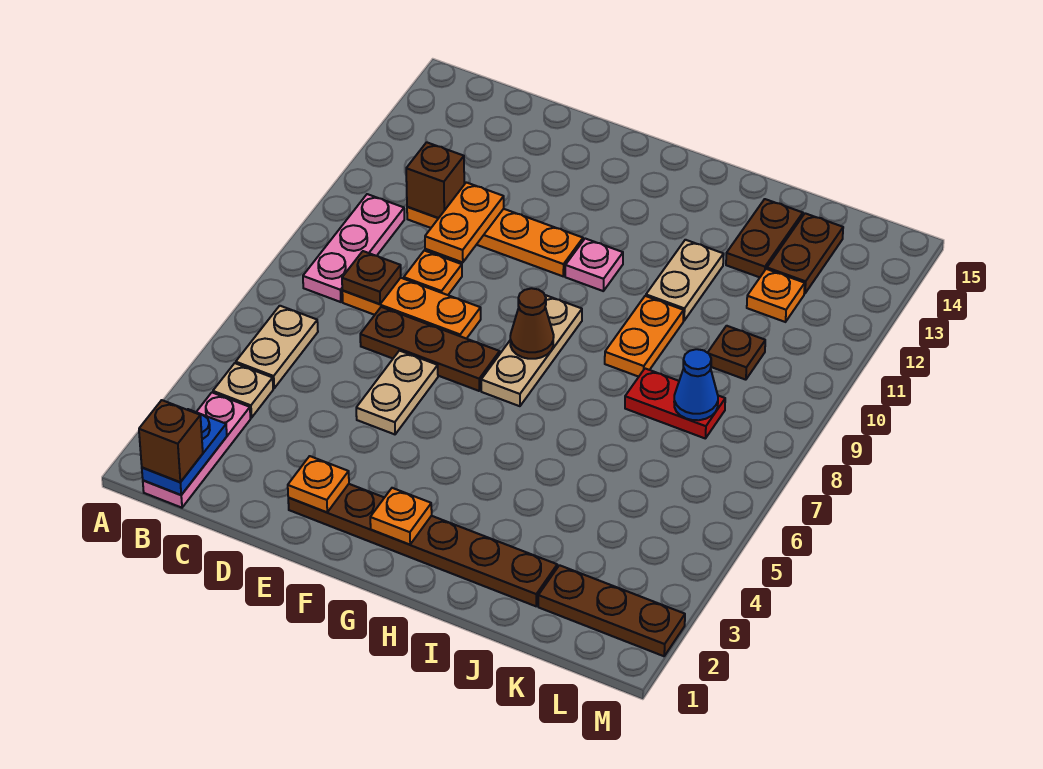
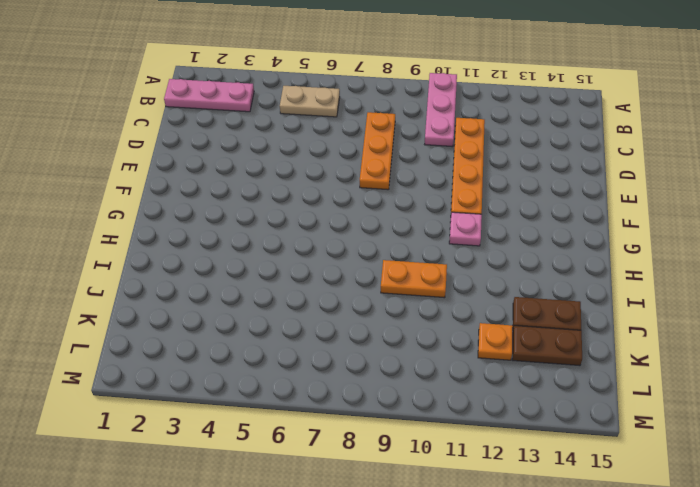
pink plate A10:C10 level 1 -> pink plate B8:B10 level 1
none -> tan plate B4 level 1
none -> brown plate D7:F7 level 1
none -> orange plate D9 level 1

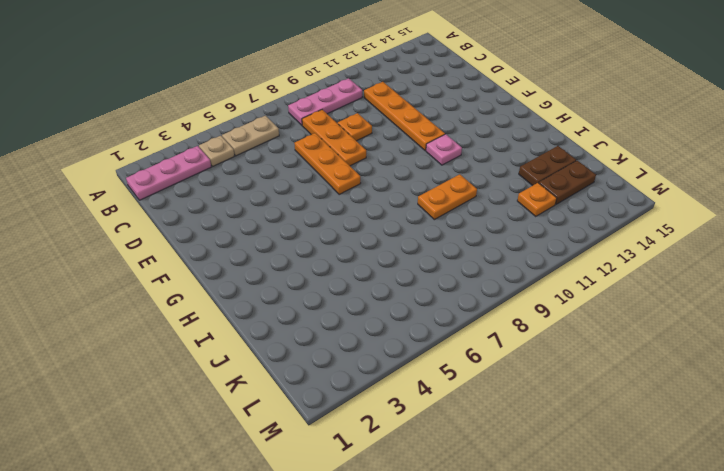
orange plate D7:F7 level 1 -> brown plate D7:F7 level 1
none -> brown plate E2:J2 level 1
none -> tan plate E5:E6 level 1
none -> tan plate G7:G9 level 1

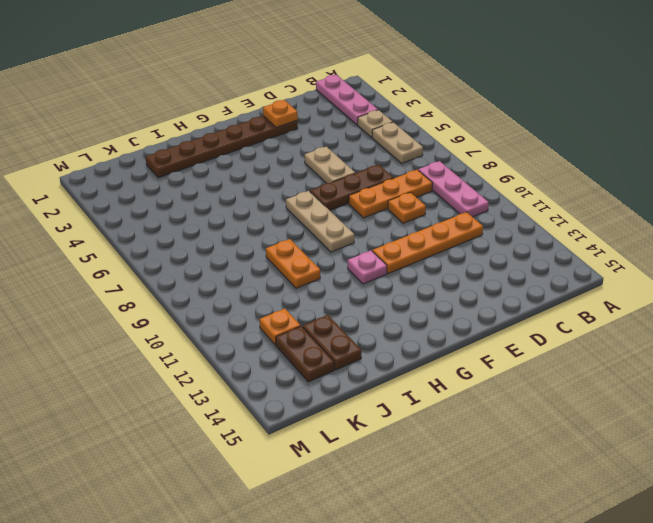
none -> tan plate I11:I12 level 1
none -> red plate J8:K8 level 1
none -> brown plate K2:M2 level 1

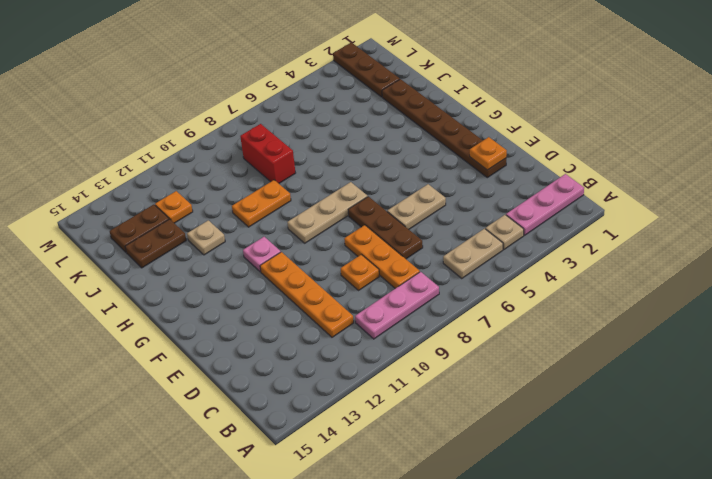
tan plate I12 level 1 -> tan plate I11:I12 level 1
red brick J8:K8 level 1 -> red plate J8:K8 level 1
none -> brown plate K10 level 1
none -> blue plate B1:B2 level 2
none -> brown plate C8 level 2

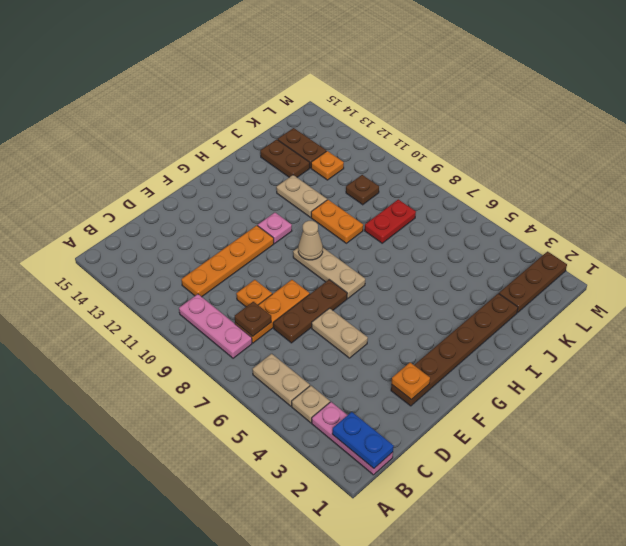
tan cone G9 level 2 -> none
none -> brown brick C11 level 2
none -> orange plate D10:D11 level 2
none -> orange plate G2 level 2

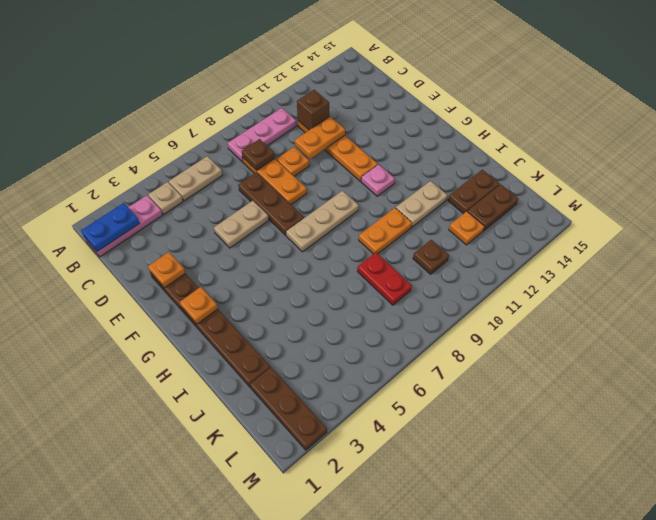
none -> brown cone G8 level 2
none -> blue cone K8 level 2
none -> brown brick B1 level 3

